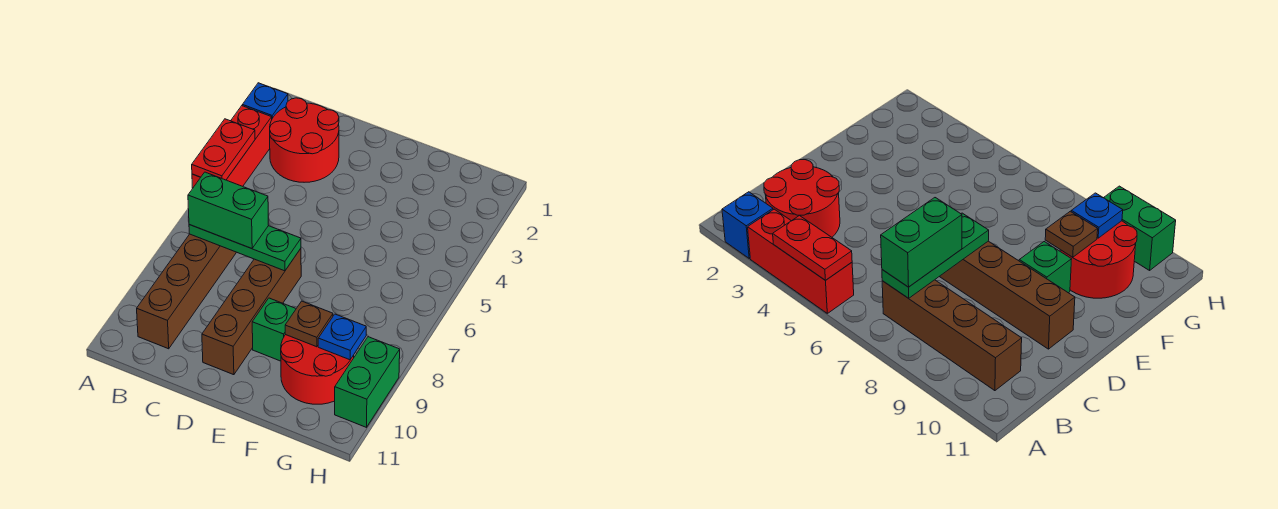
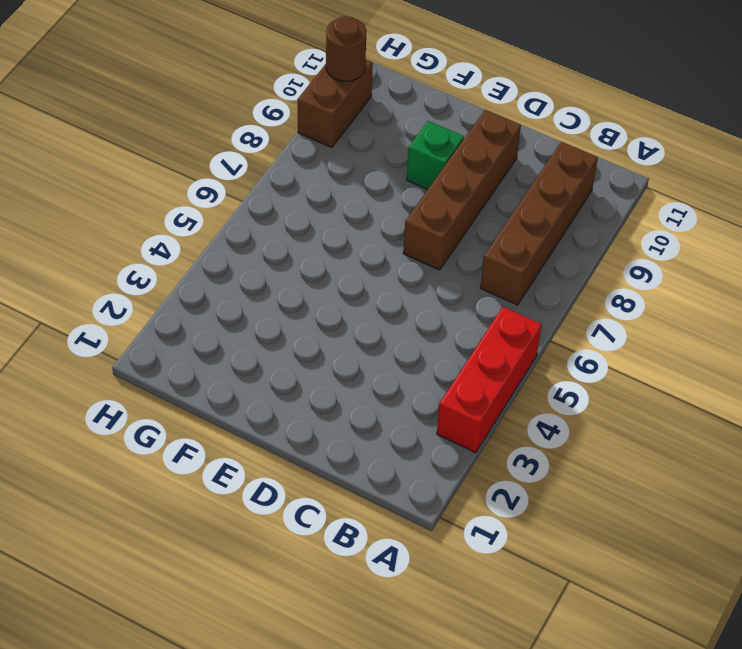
brown brick H9:H10 level 1 -> green brick H9:H10 level 1
brown round brick H10 level 2 -> none
none -> blue brick A2 level 1
none -> red round brick B2:C3 level 1
none -> red round brick F9:G10 level 1

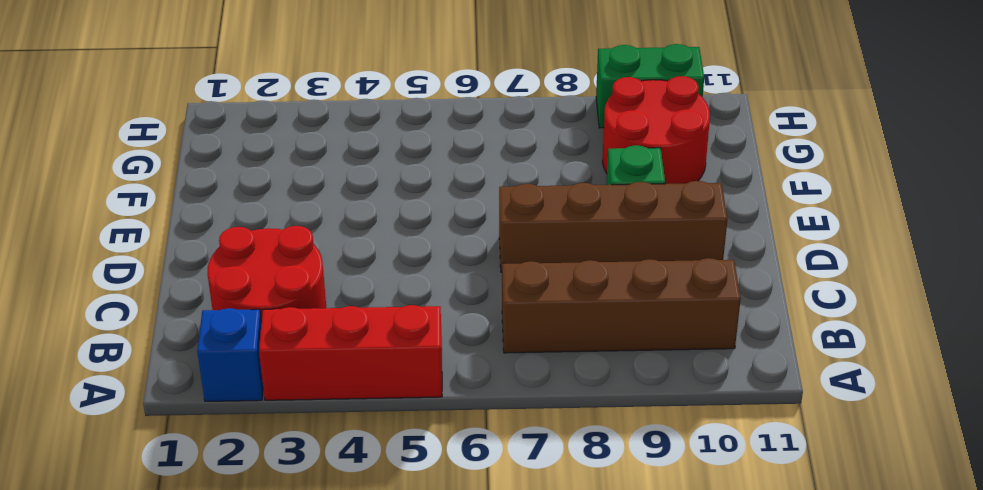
none -> red plate A4:A5 level 2
none -> green plate B7:D7 level 2
none -> brown plate F9 level 2

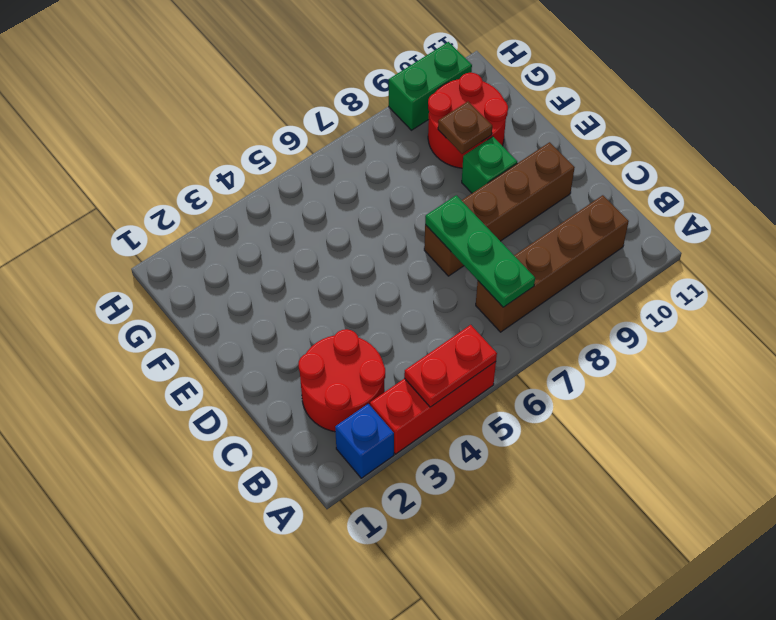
none -> blue plate G9 level 2
none -> green brick B7:C7 level 3

